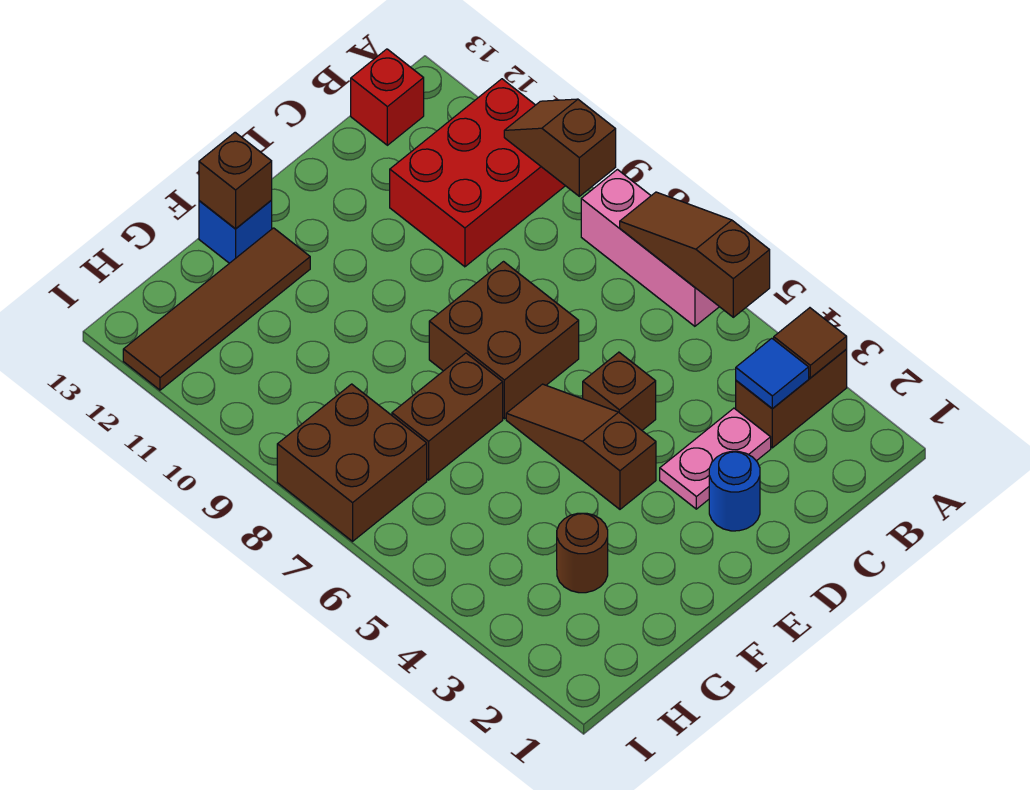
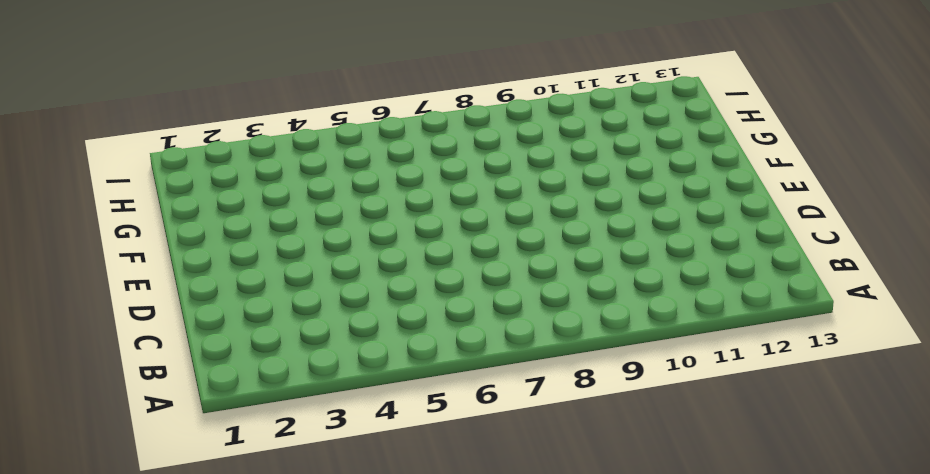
none -> brown brick A3:B3 level 1
none -> pink brick A6:A8 level 1
none -> red brick A10:C11 level 1

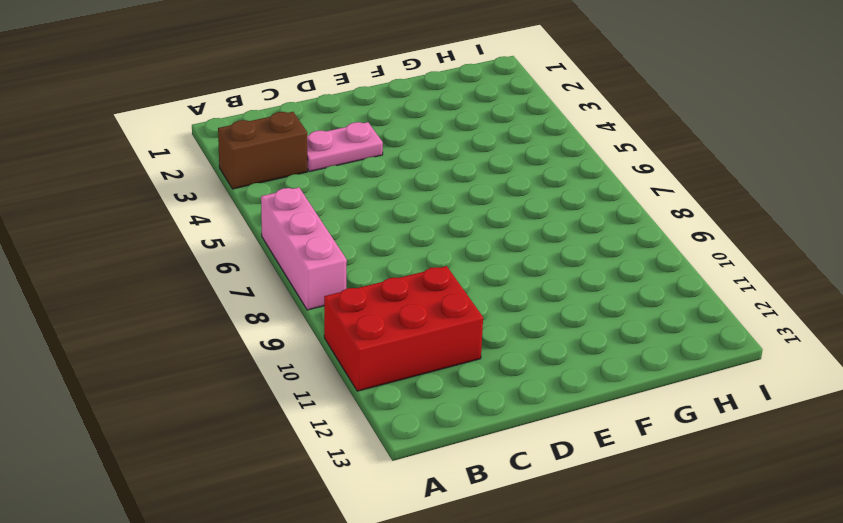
none -> red brick B13 level 1
none -> blue round brick D2 level 1
none -> brown brick D5 level 1

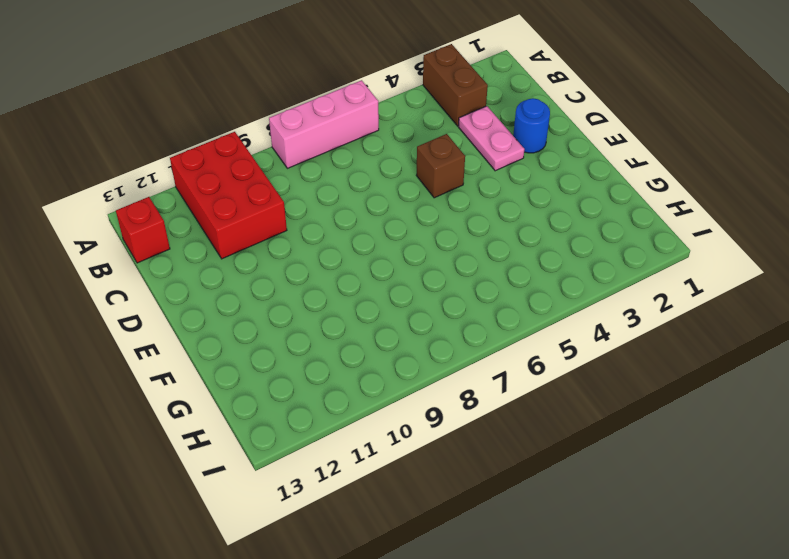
none -> brown brick D7:E8 level 1
none -> brown slope E4:E6 level 1 top 4
none -> brown brick F7:G7 level 1

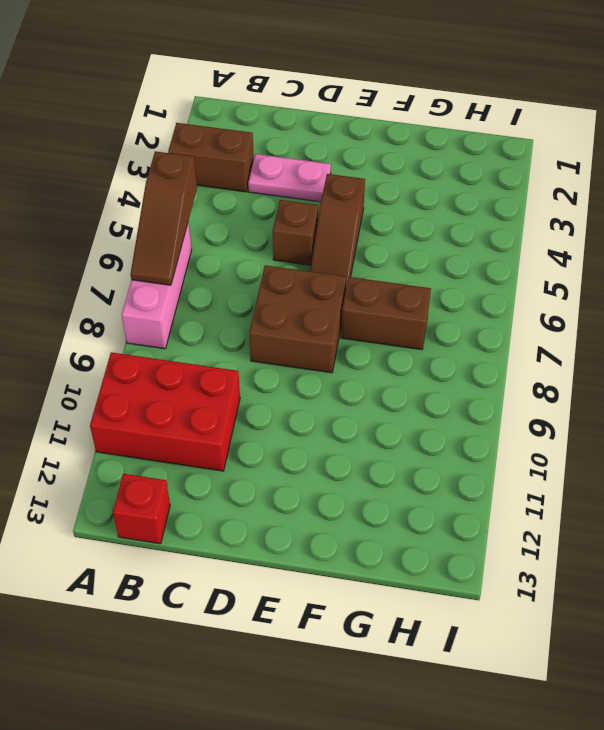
none -> blue round brick D2 level 1
none -> brown tile F12:I12 level 1
none -> blue brick F13 level 1

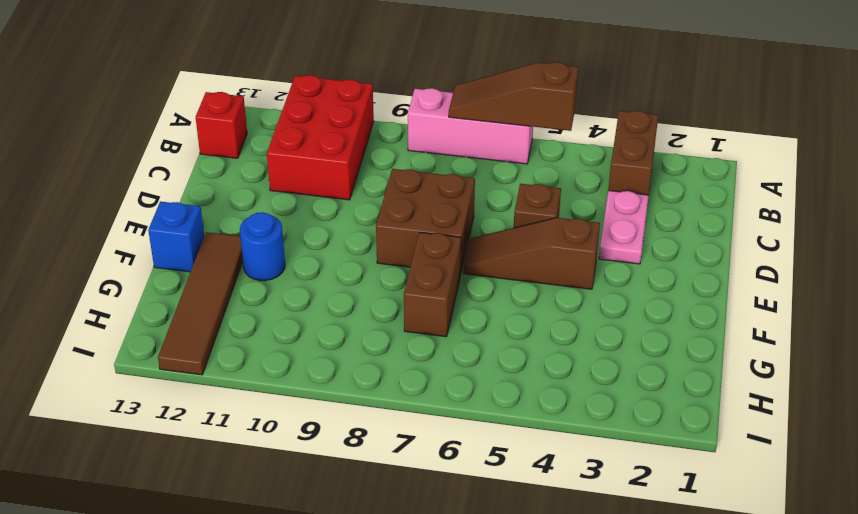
blue round brick F11 level 1 -> blue round brick D2 level 1
none -> brown round brick G3 level 1
none -> brown brick H7:I8 level 1
none -> brown tile A3 level 2

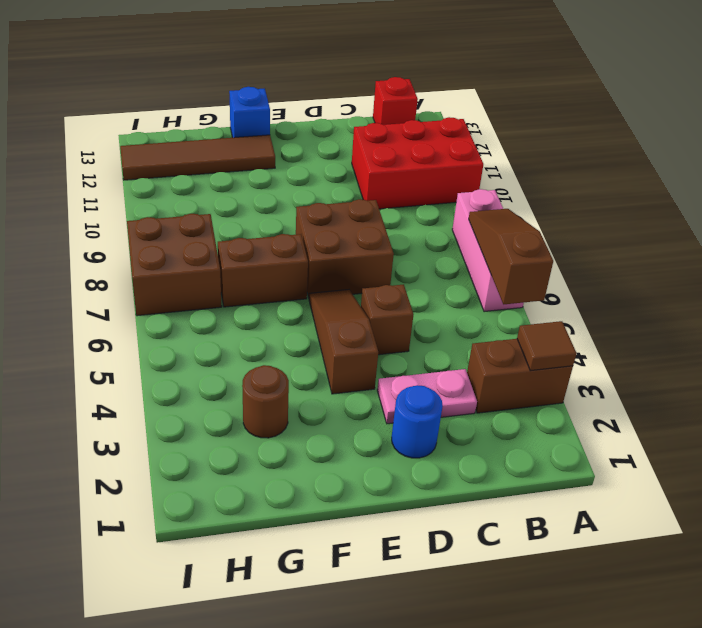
none -> brown slope A9:A10 level 2 top 9
none -> blue tile B3 level 2
none -> brown brick F13 level 2

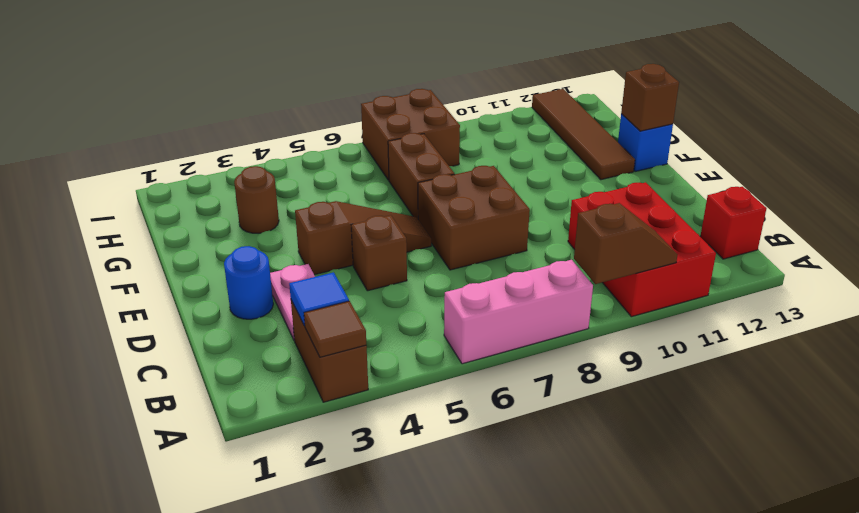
none -> brown slope A5:A7 level 2 top 5

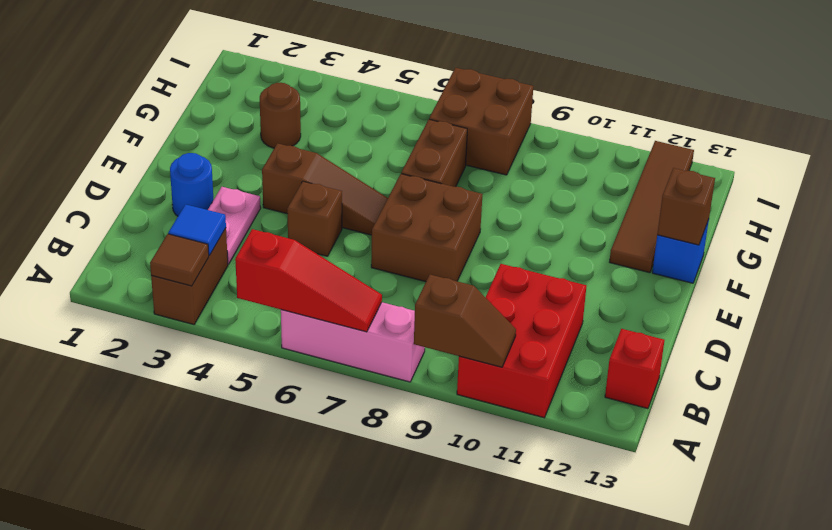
red slope A5:A7 level 2 top 5 -> brown slope A5:A7 level 2 top 5

